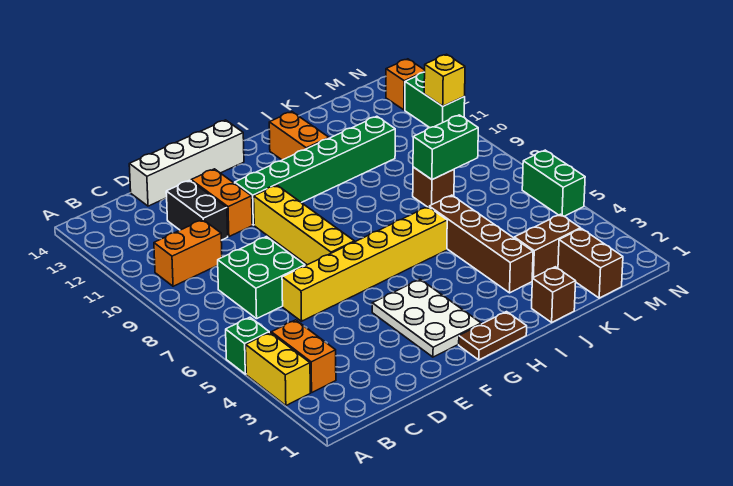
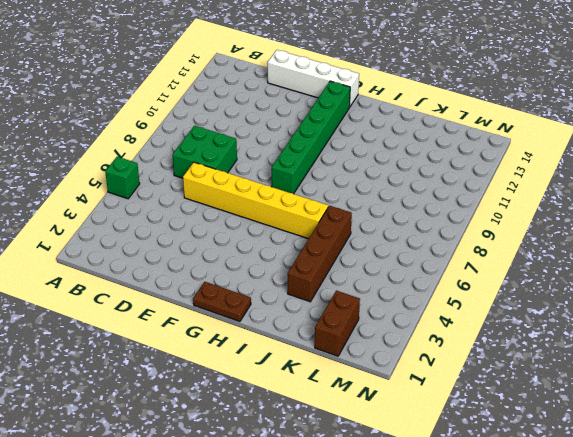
green brick G8:G13 level 1 -> green brick F11:K11 level 1
none -> yellow brick A3:A4 level 1
none -> orange brick B3:B4 level 1
none -> orange brick B10:C10 level 1

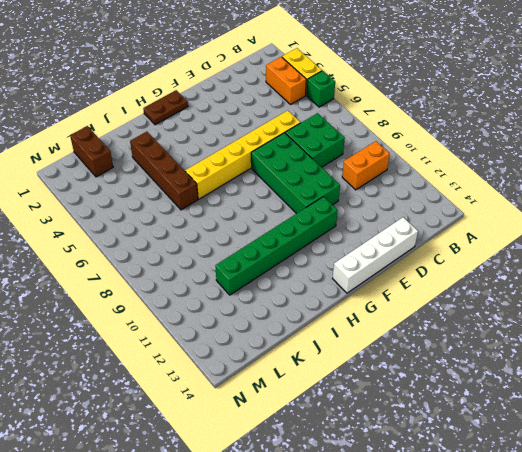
green brick E7:F10 level 1 -> yellow brick F7:F10 level 1
none -> black brick D11:D12 level 1
none -> orange brick E11:E12 level 1
none -> white plate F2:G4 level 1

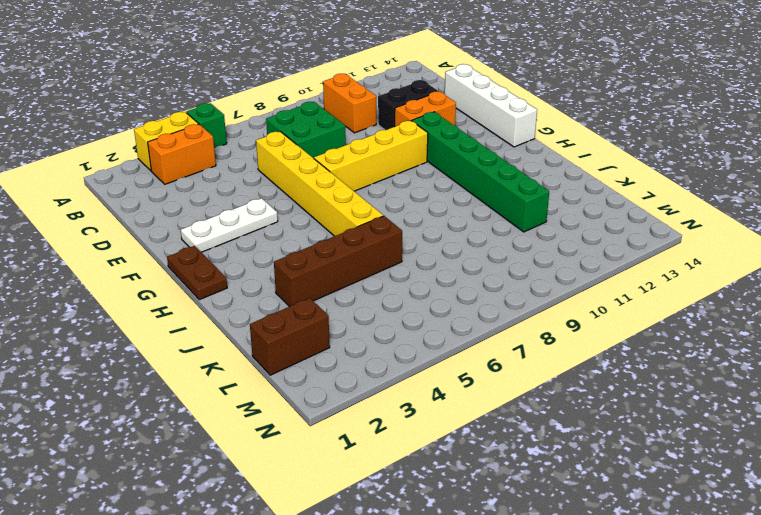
white plate F2:F4 level 1 -> white plate F2:G4 level 1
none -> orange brick I12:I13 level 1
none -> brown brick J1 level 1
none -> brown brick K3:L3 level 1

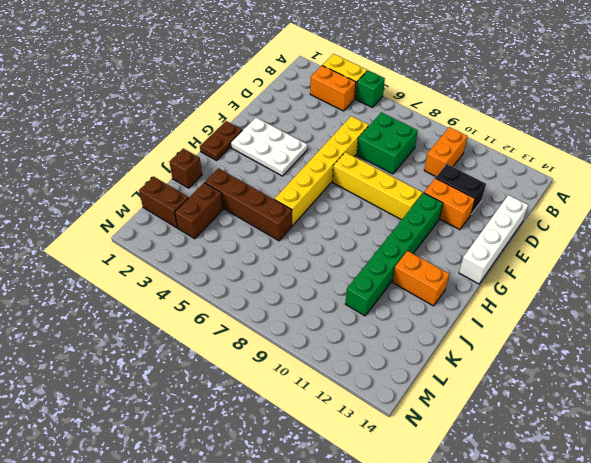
none -> brown brick K8 level 1
none -> green brick N5:N6 level 1
none -> green brick N11:N12 level 1

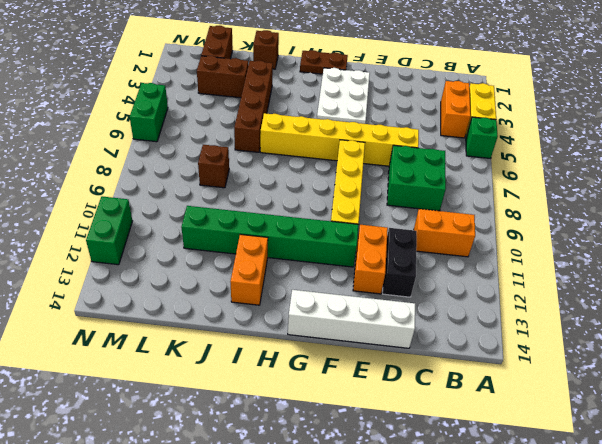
none -> orange brick N13 level 1
none -> green brick K8:L8 level 2
none -> yellow brick N11 level 2

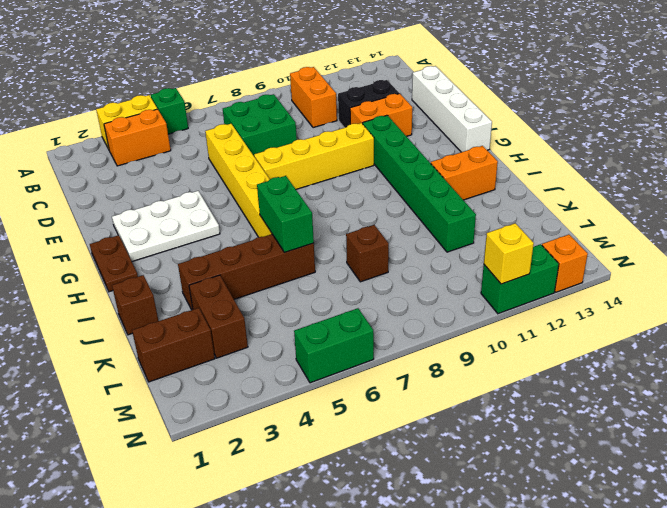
green brick I6:J6 level 2 -> green brick K8:L8 level 2

